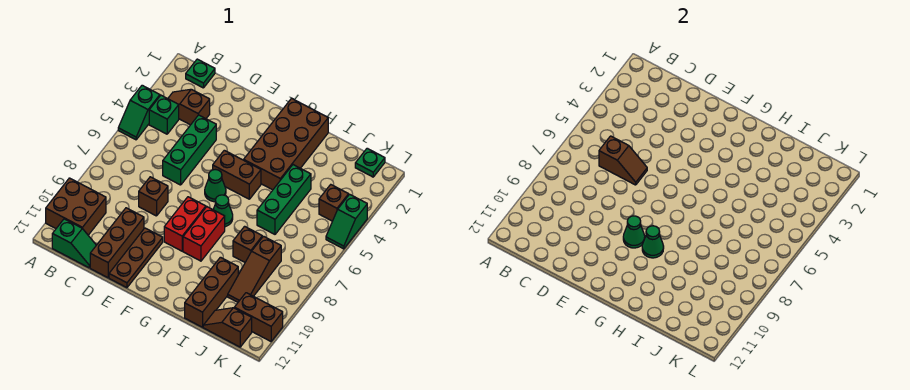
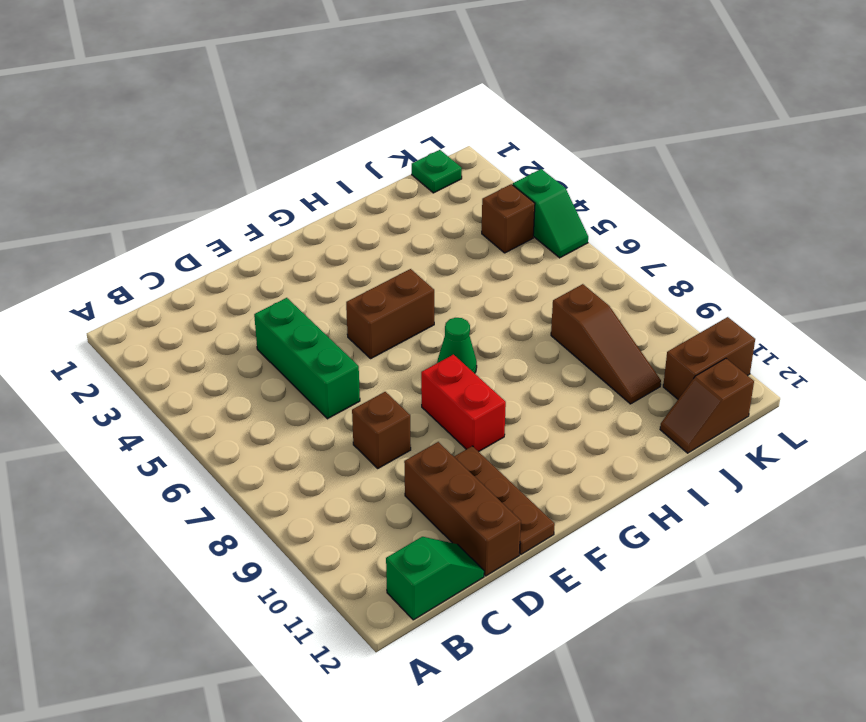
none -> green slope A4:A5 level 1 top 4
none -> brown brick A10:B11 level 1
none -> green plate B1 level 1

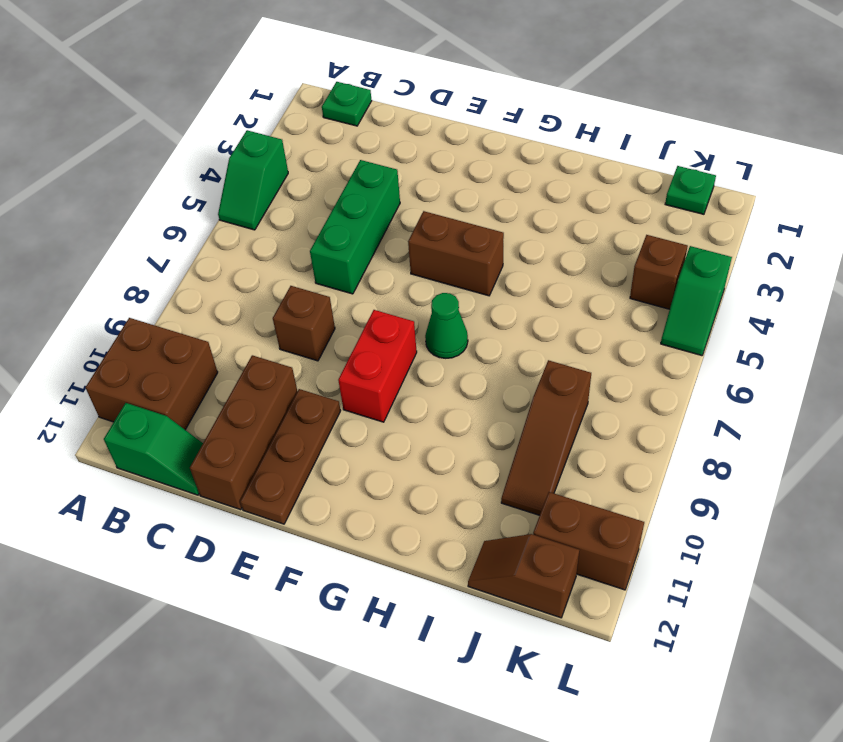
none -> brown slope B3:C3 level 1 top C
none -> green brick B4 level 1
none -> green cone F6 level 1

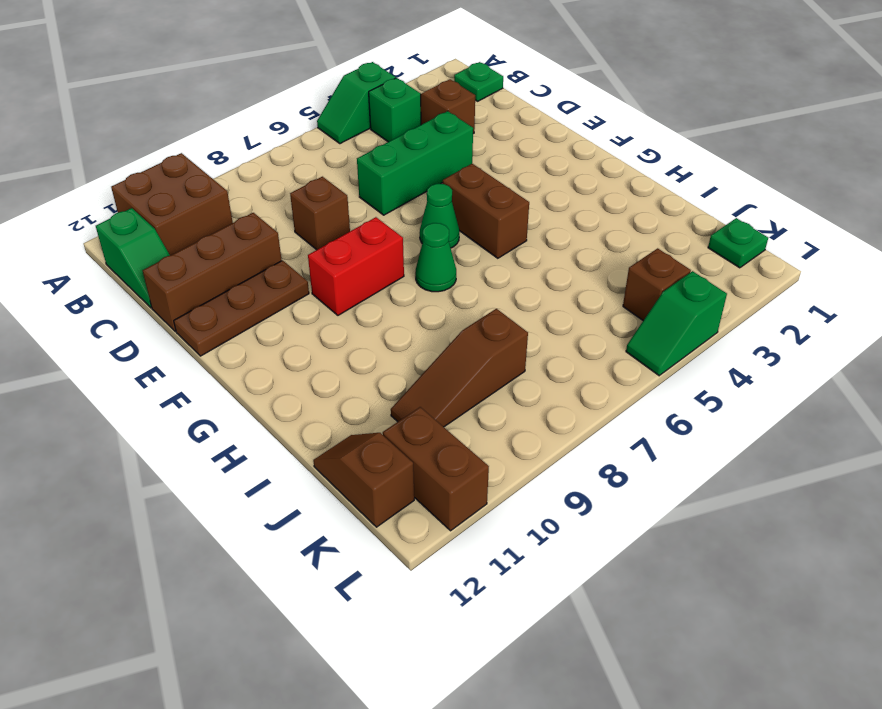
none -> brown brick G1:H4 level 1
none -> red brick G8:G9 level 1
none -> green brick I4:I6 level 1

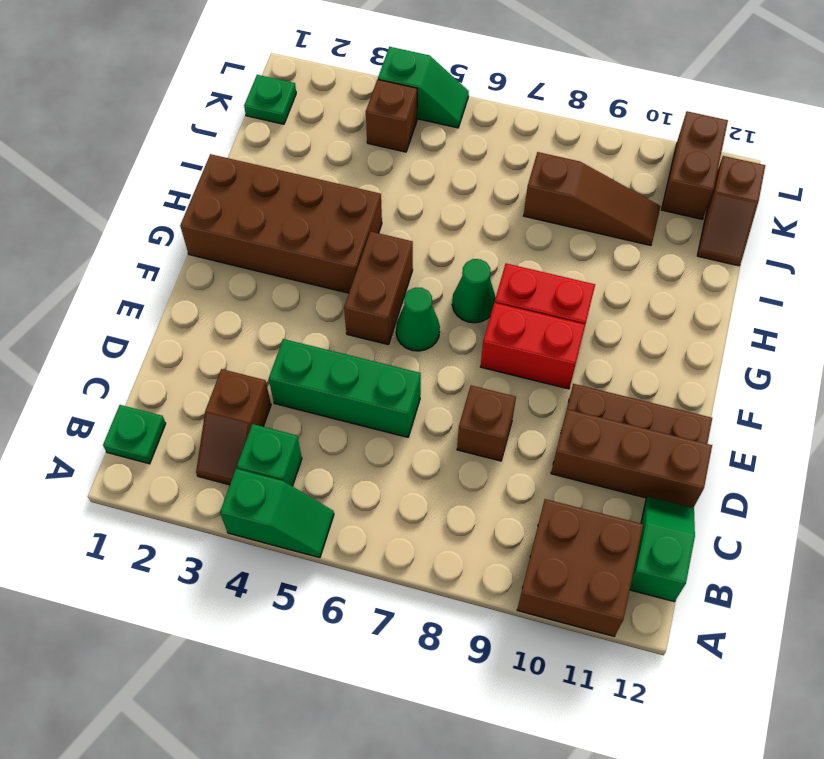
none -> green brick I4:I6 level 1
none -> brown brick I8 level 1
none -> brown brick I10:I12 level 1

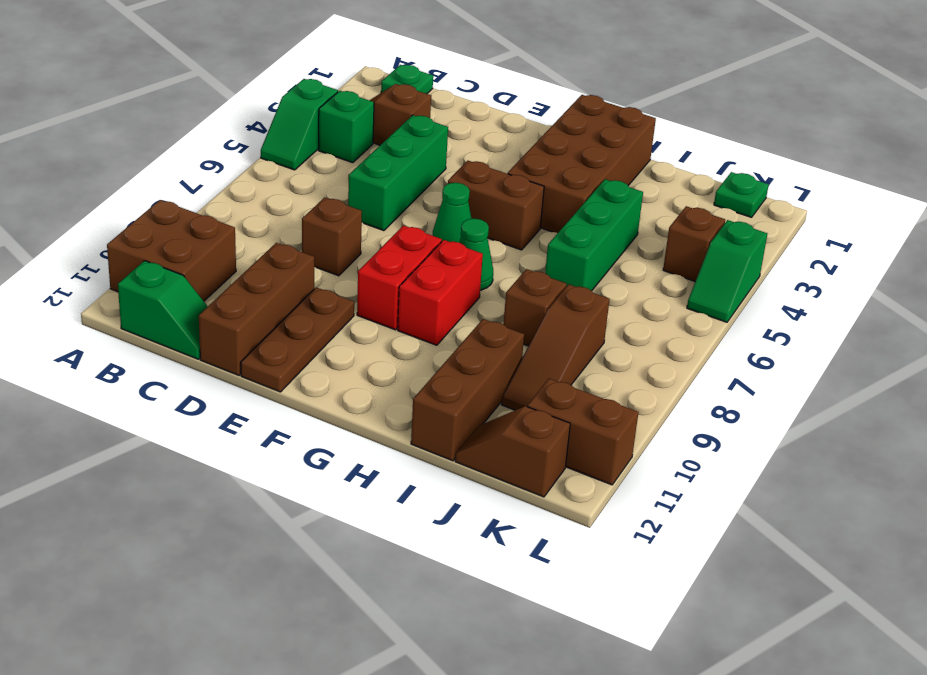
none -> brown slope C6:D6 level 2 top C
none -> green cone F9 level 2
none -> green cone G9 level 2

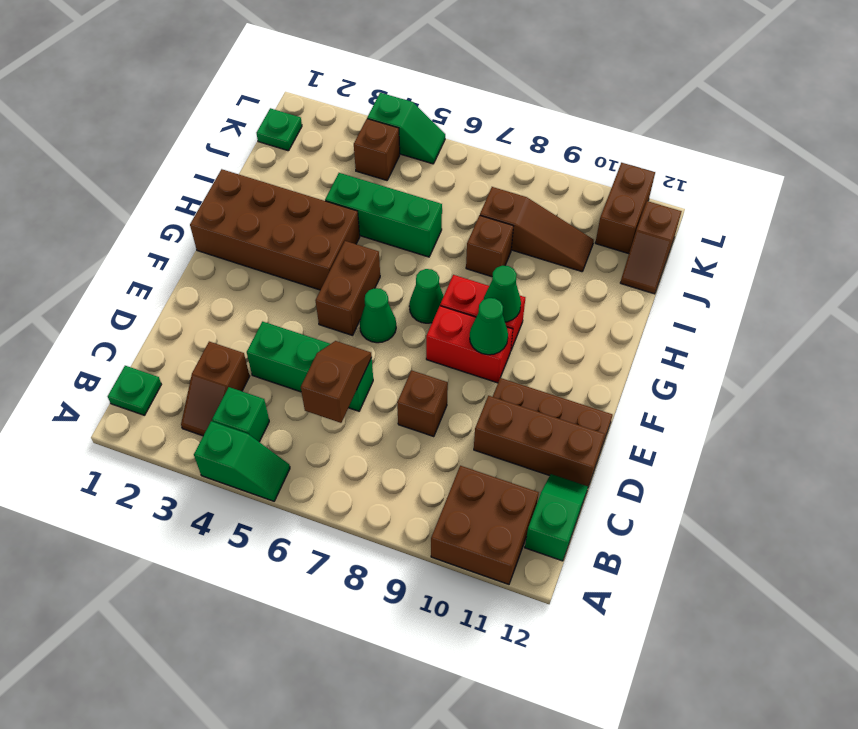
none -> brown brick I10:I12 level 1

